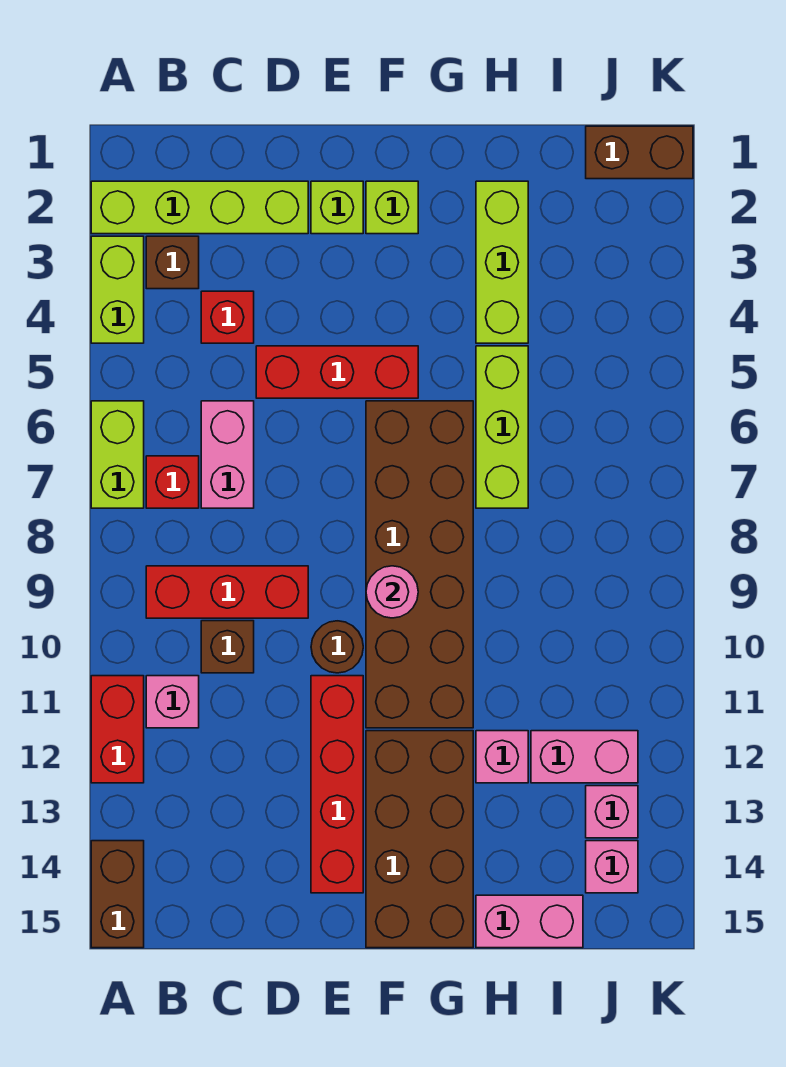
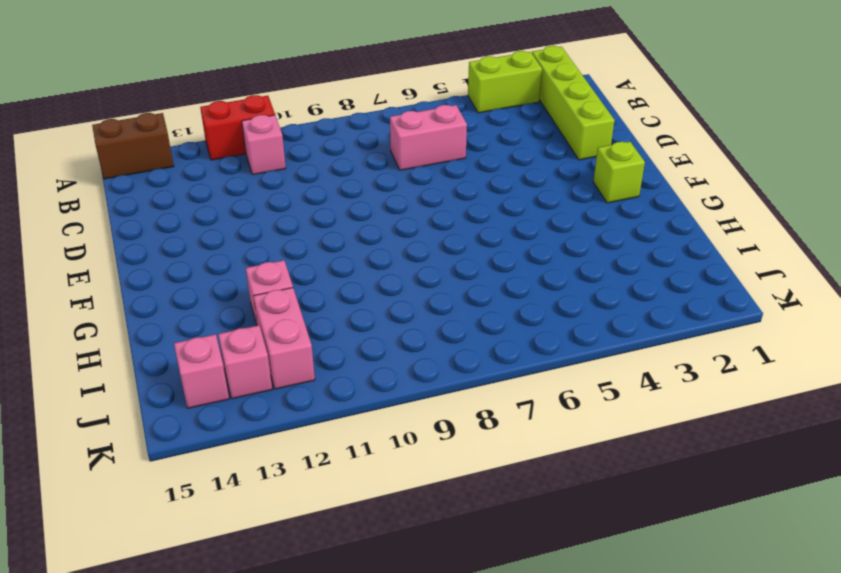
none -> lime brick A6:A7 level 1
none -> brown brick B3 level 1
none -> red brick B7 level 1

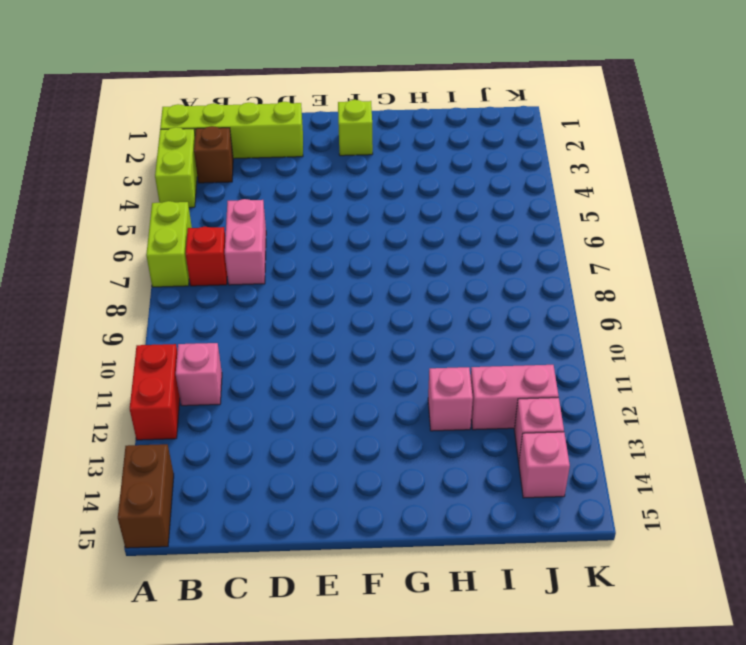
none -> red brick B9:D9 level 1
none -> red brick C4 level 1
none -> brown brick C10 level 1

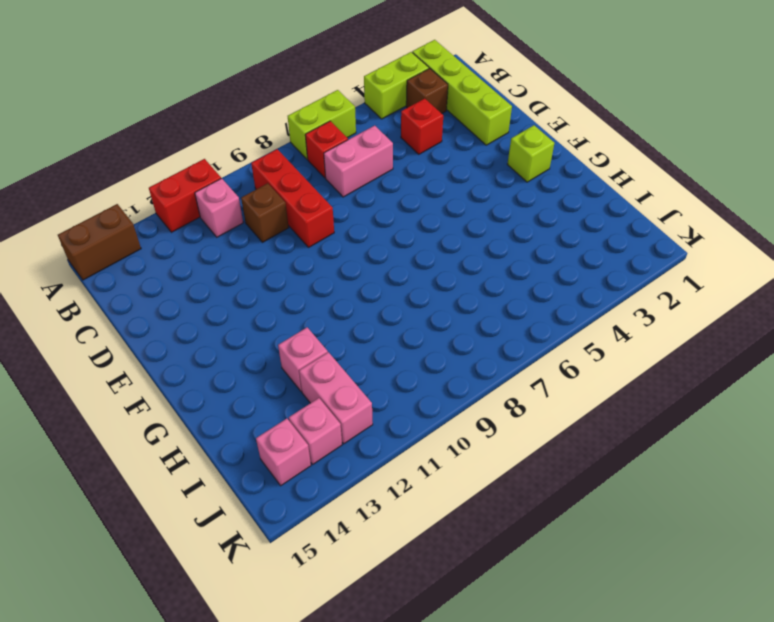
none -> red brick D5:F5 level 1
none -> lime brick E2 level 1
none -> brown round brick E10 level 1

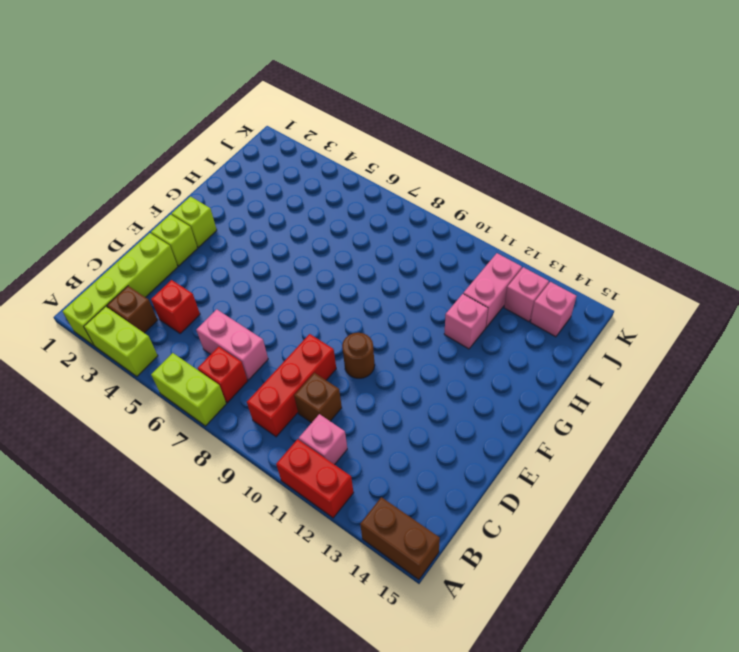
none -> red brick D5:F5 level 1
none -> red brick E11:E14 level 1
none -> brown brick F6:G11 level 1

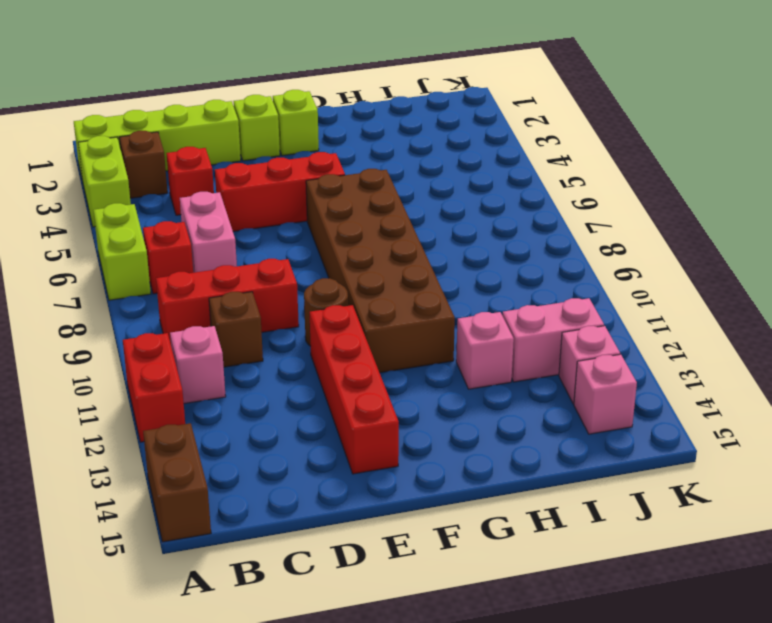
none -> brown brick F12:G15 level 1
none -> lime brick H2:H4 level 1
none -> lime brick H5:H7 level 1

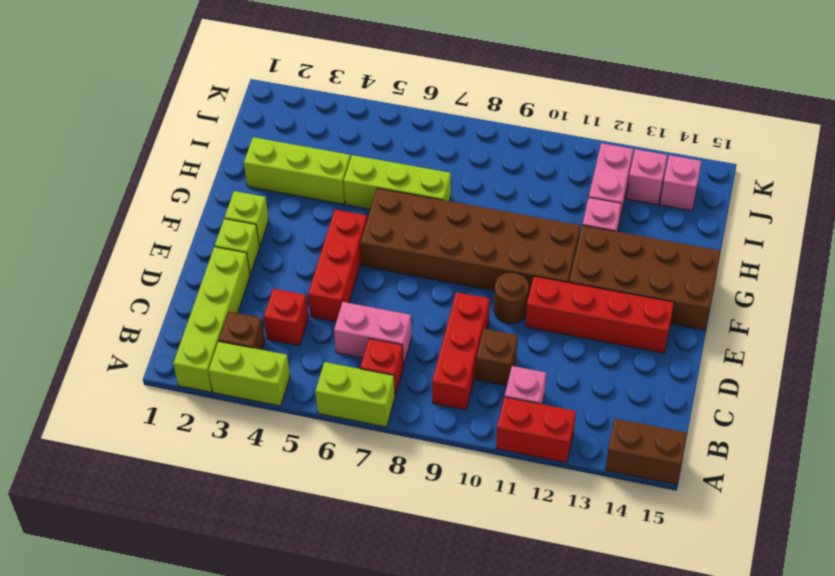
none -> pink brick H15:I15 level 1
none -> brown brick J1:K1 level 1
none -> pink round brick F9 level 2

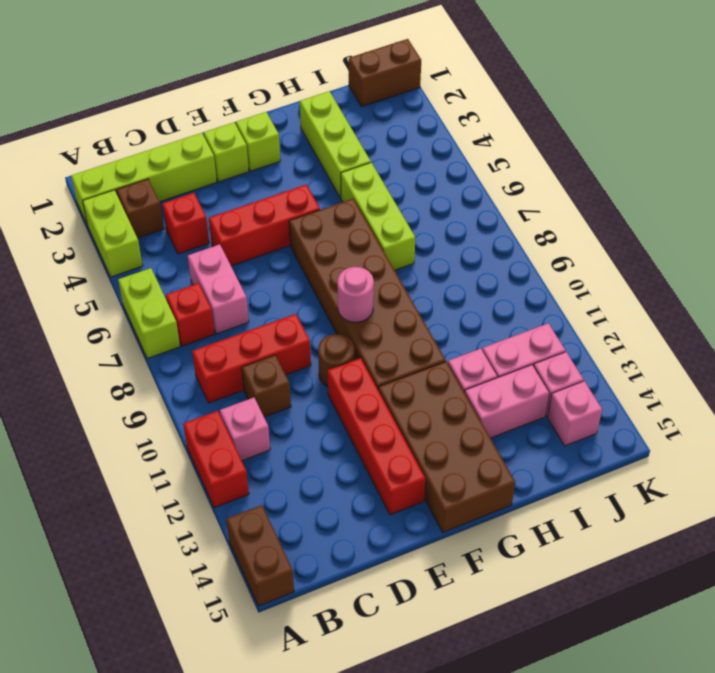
pink brick H13:I13 level 1 -> pink brick H15:I15 level 1

